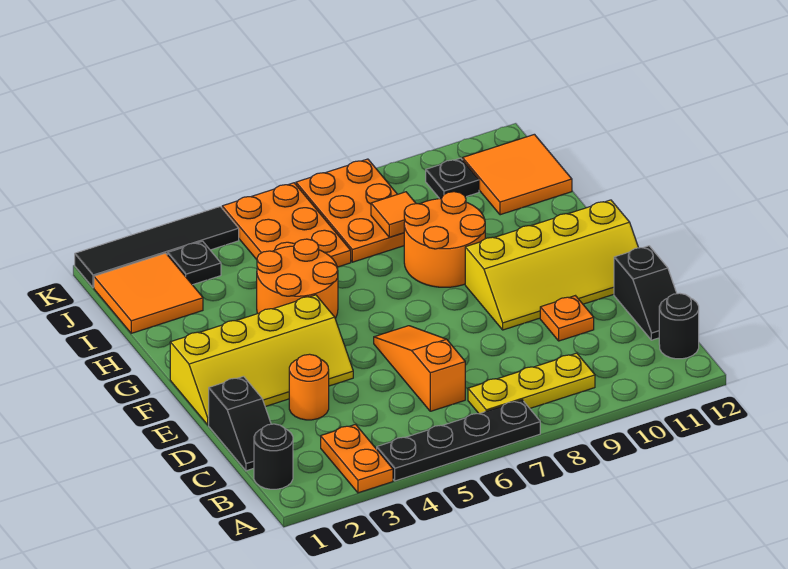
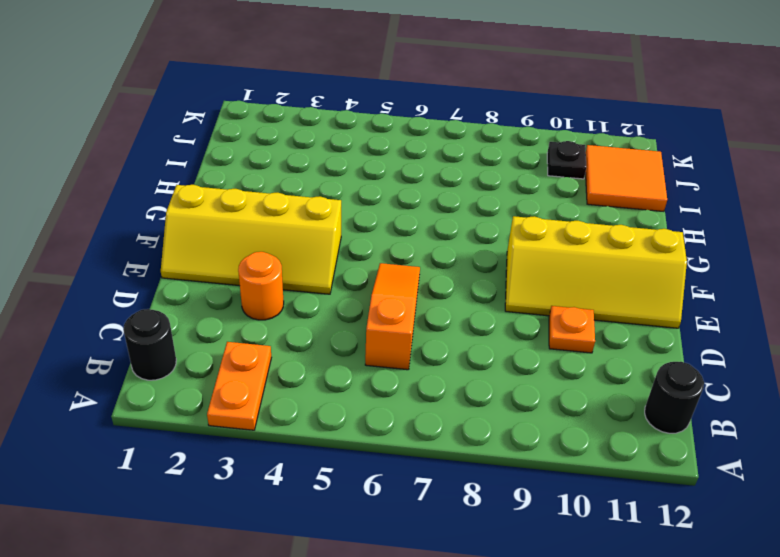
none -> black plate A4:A7 level 1
none -> yellow plate B7:B9 level 1
none -> black slope C1:D1 level 1 top D

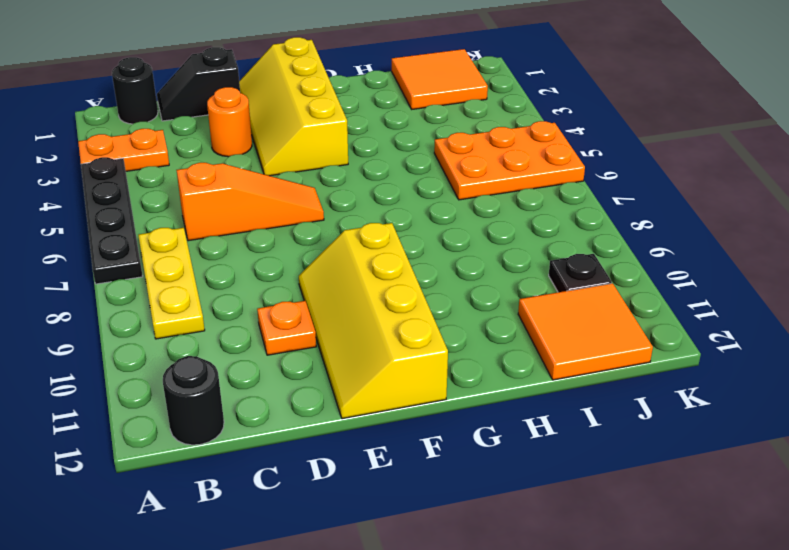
none -> black slope C12:D12 level 1 top D
none -> orange round brick G4:H5 level 1
none -> orange round brick G8:H9 level 1

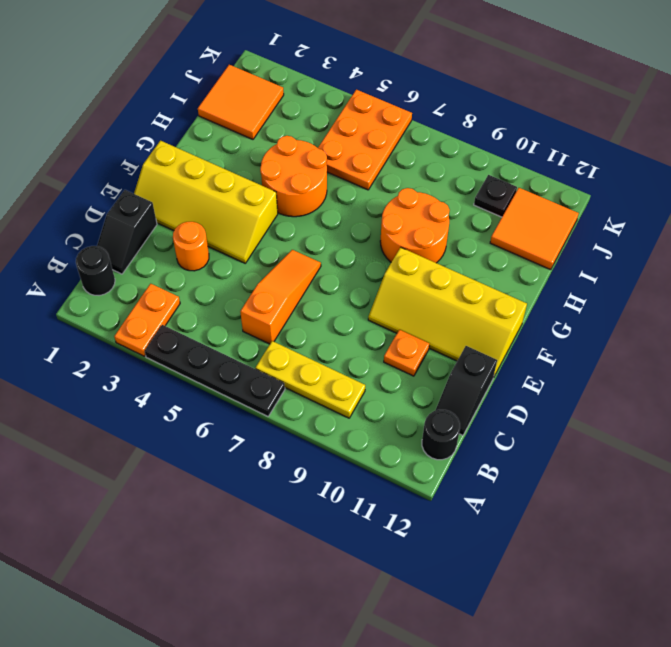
none -> orange plate I7:K8 level 1
none -> black plate J3 level 1
none -> black tile K1:K4 level 1

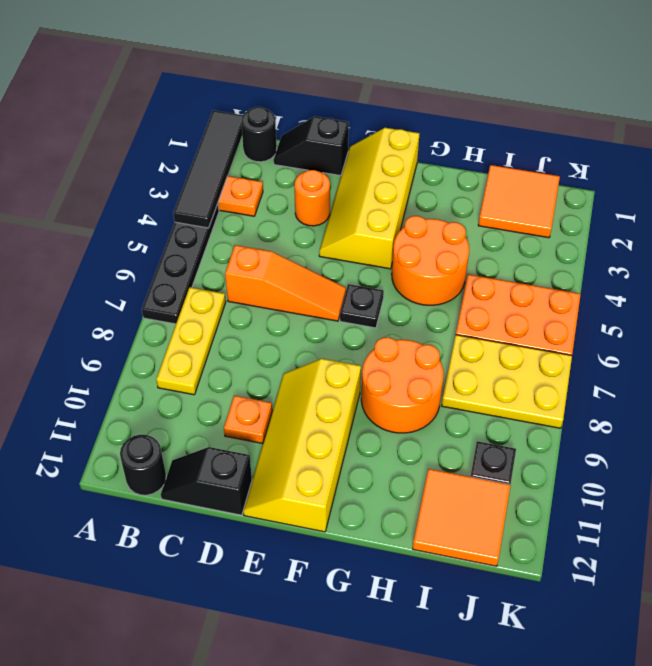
black tile A1:A4 level 2 -> black tile K1:K4 level 1
black plate F6 level 1 -> black plate J3 level 1
yellow plate I7:K8 level 1 -> orange plate I7:K8 level 1
none -> orange tile I8 level 2

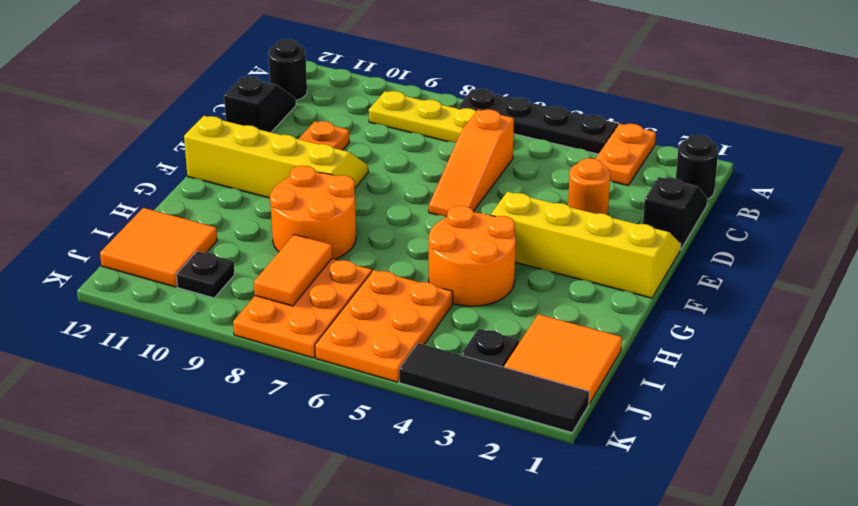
orange tile I8:J8 level 2 -> orange tile I8 level 2

